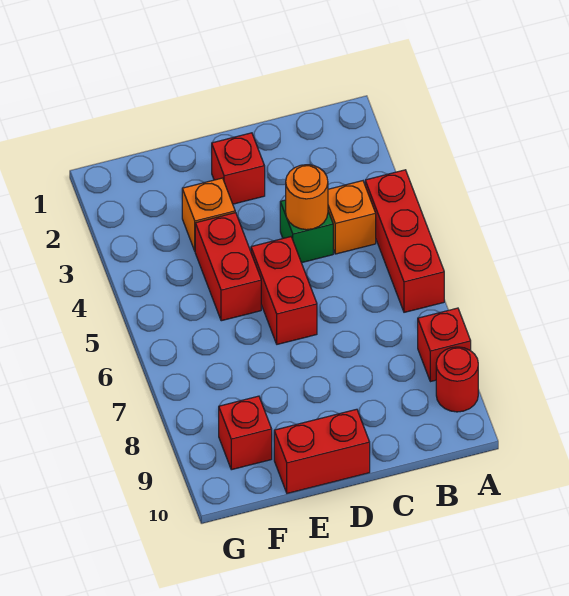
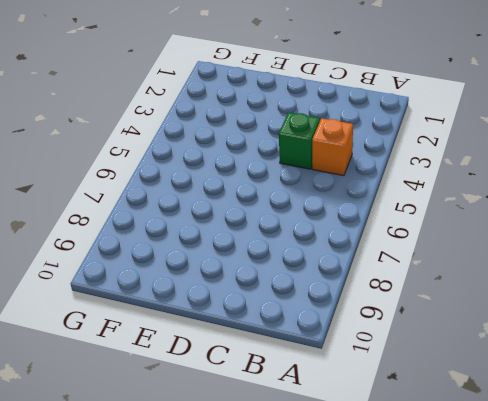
none -> red brick A4:A6 level 1
none -> red brick A8 level 1
none -> red round brick A9 level 1

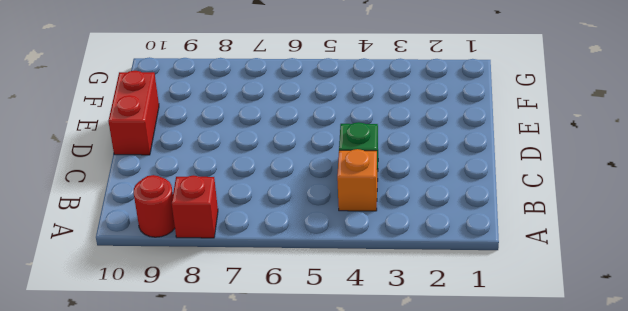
none -> red brick A4:A6 level 1
none -> red brick D2 level 1
none -> red brick D5:D6 level 1

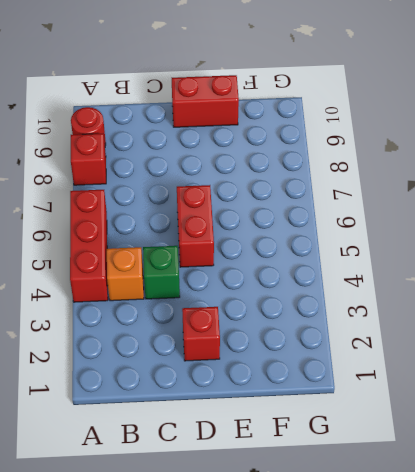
none -> orange brick E3 level 1
none -> red brick E4:E5 level 1
none -> red brick F9 level 1

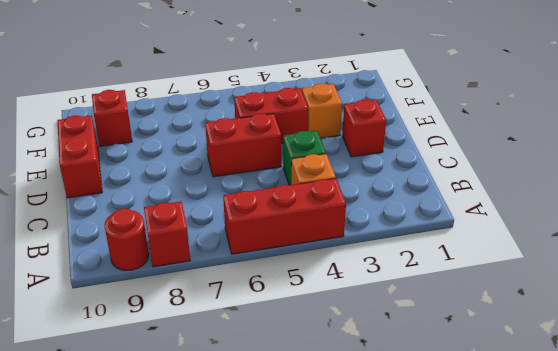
none -> orange round brick C4 level 2

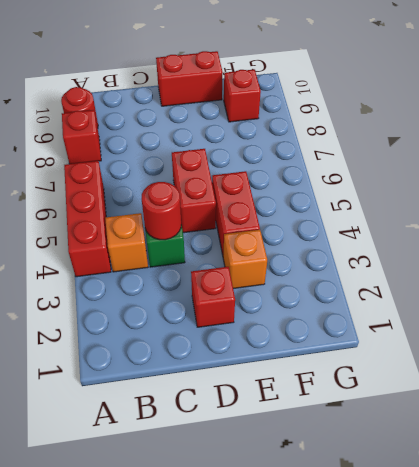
red round brick C4 level 2 -> orange round brick C4 level 2

